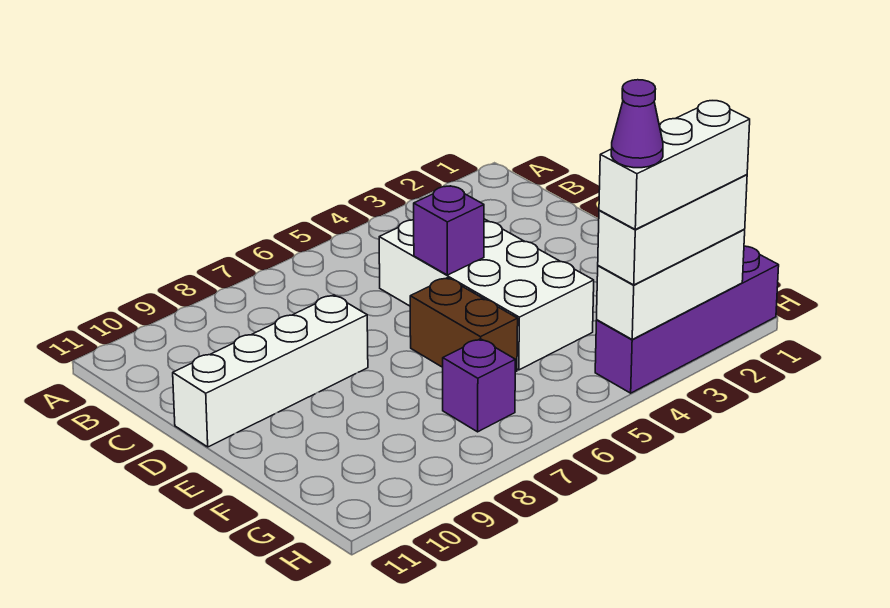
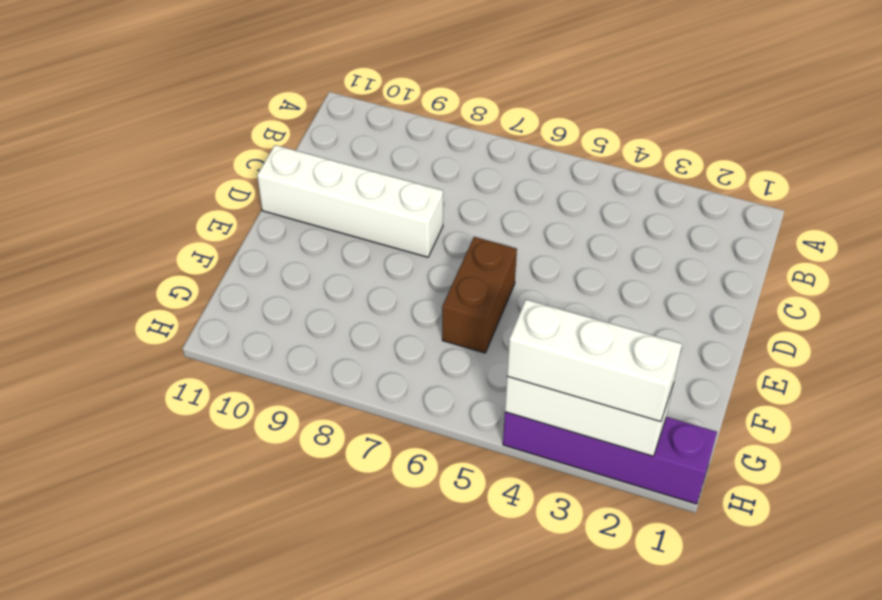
none -> white brick C4:F5 level 1
none -> purple brick G7 level 1

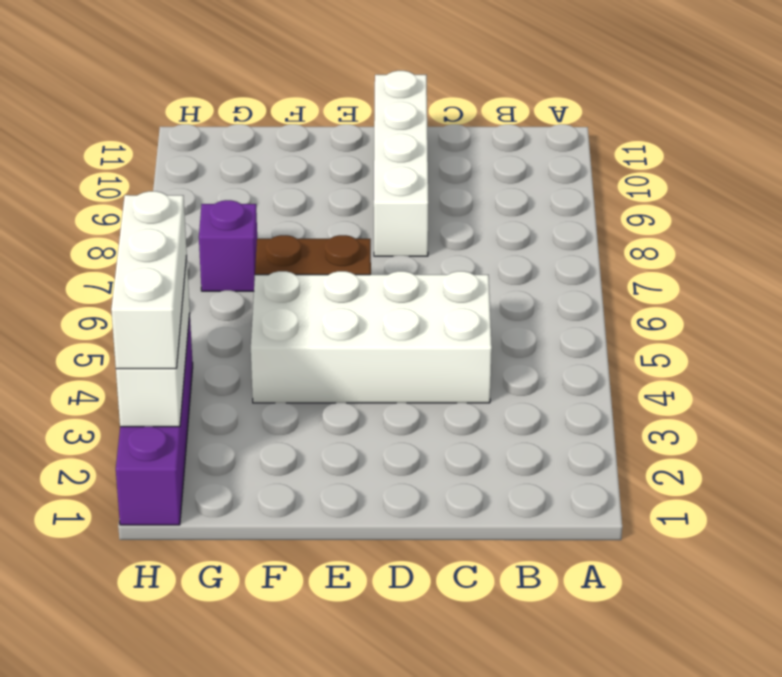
none -> purple brick D5 level 2
none -> white brick H2:H4 level 4

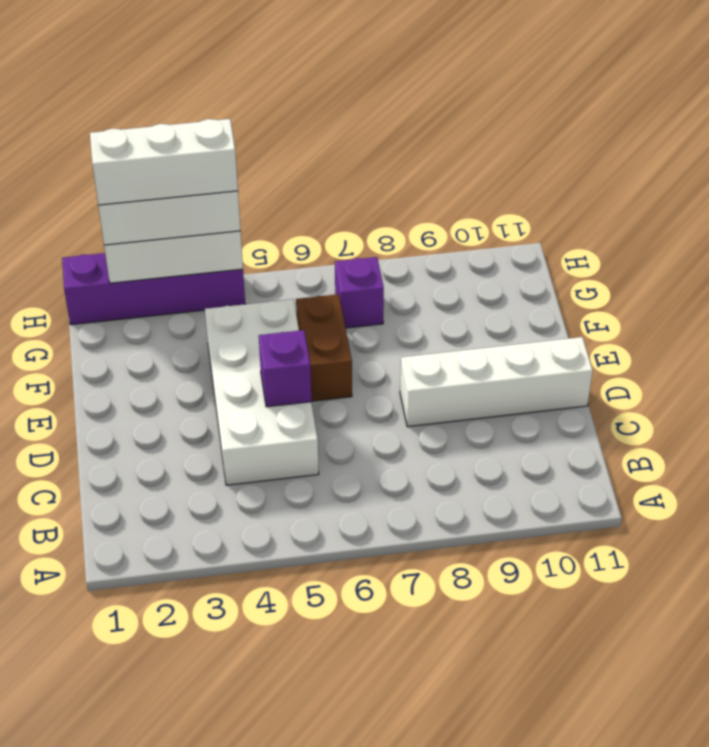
none -> purple cone H4 level 5

